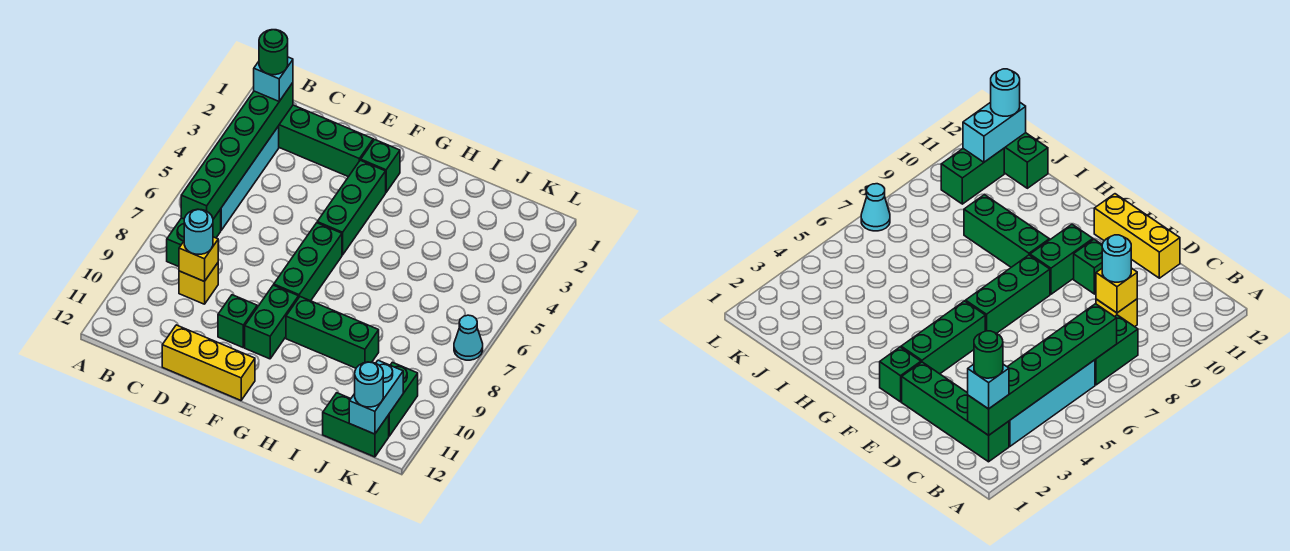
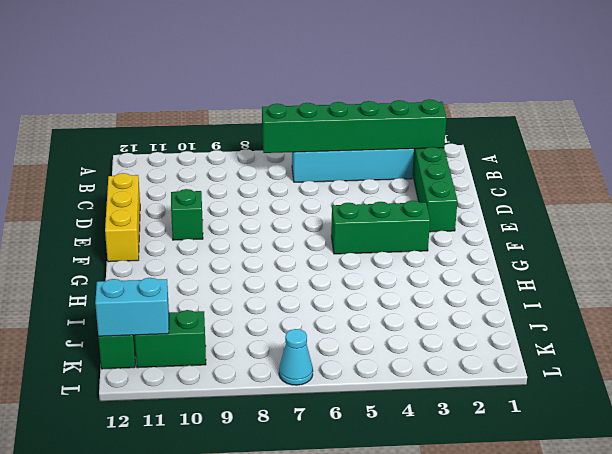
none -> green brick B7:B8 level 1
none -> yellow brick C9 level 1
none -> green brick F2 level 1

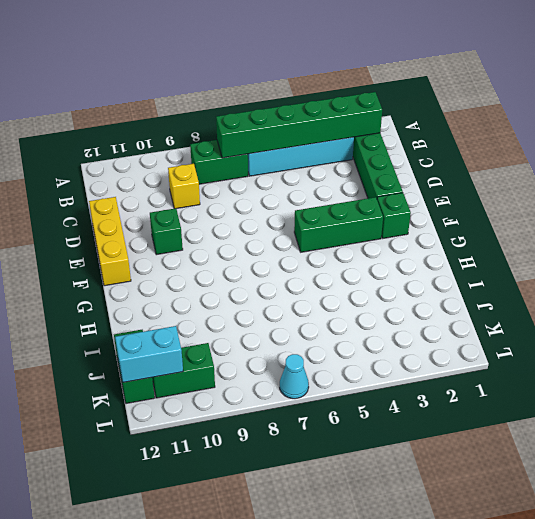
none -> green brick F6:F8 level 1
none -> green brick F9:F10 level 1
none -> green brick G9:I9 level 1

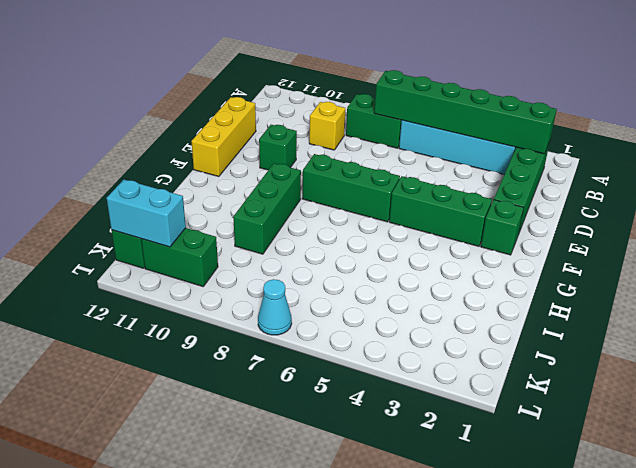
none -> green brick F9:F10 level 1
none -> yellow brick C9 level 2
none -> cyan brick B2 level 3

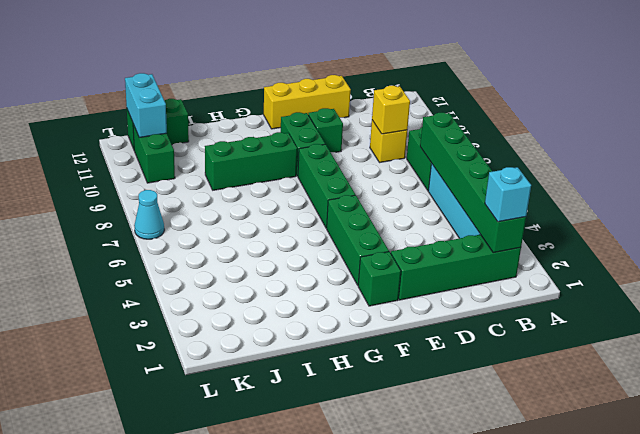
none -> cyan round brick C9 level 3
none -> cyan round brick K12 level 3
none -> green round brick B2 level 4

